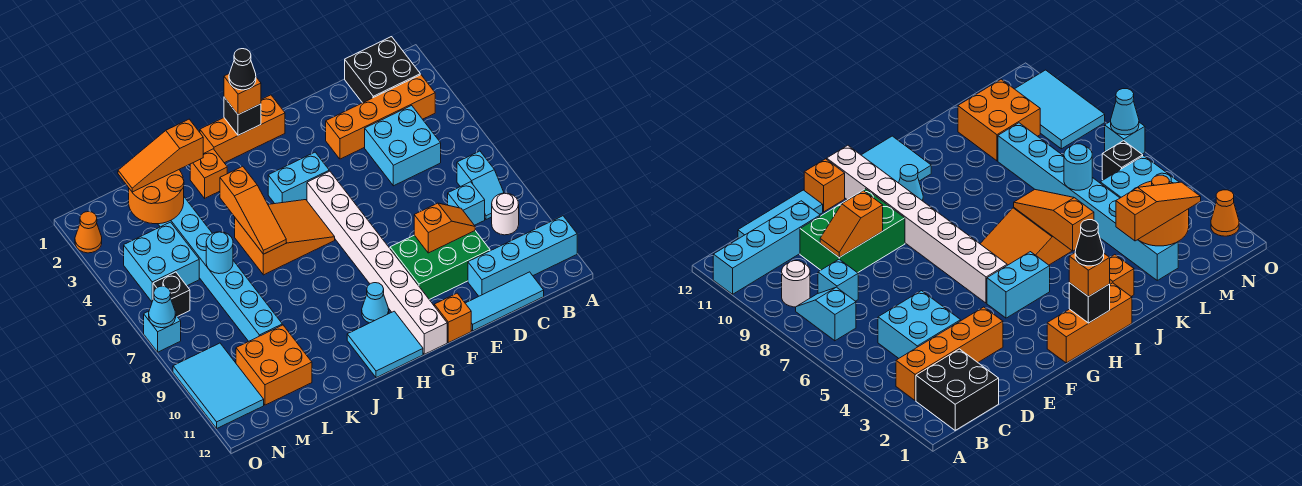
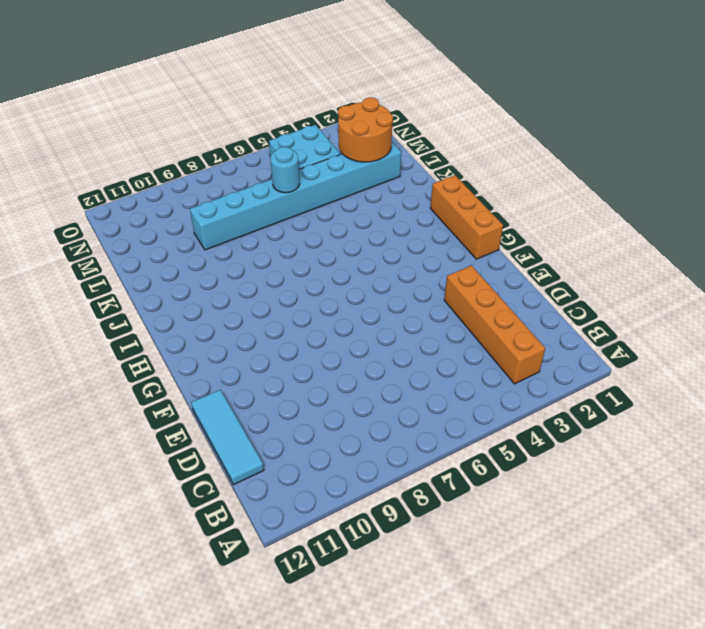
none -> cyan brick A11:D11 level 1
none -> black brick B1:C2 level 1
none -> cyan slope B7:B8 level 1 top 7
none -> white round brick B9 level 1

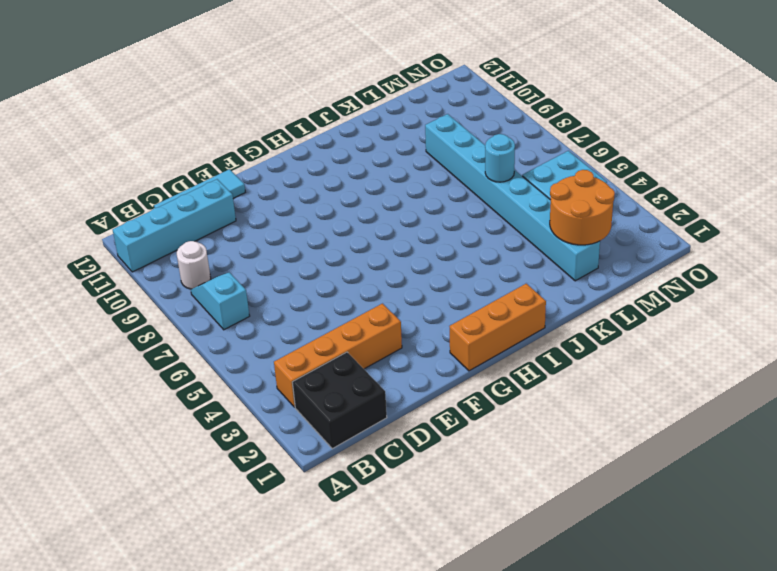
none -> cyan brick C4:D5 level 1
none -> cyan brick C8 level 1
none -> green brick D9:F10 level 1
none -> orange brick F12 level 1

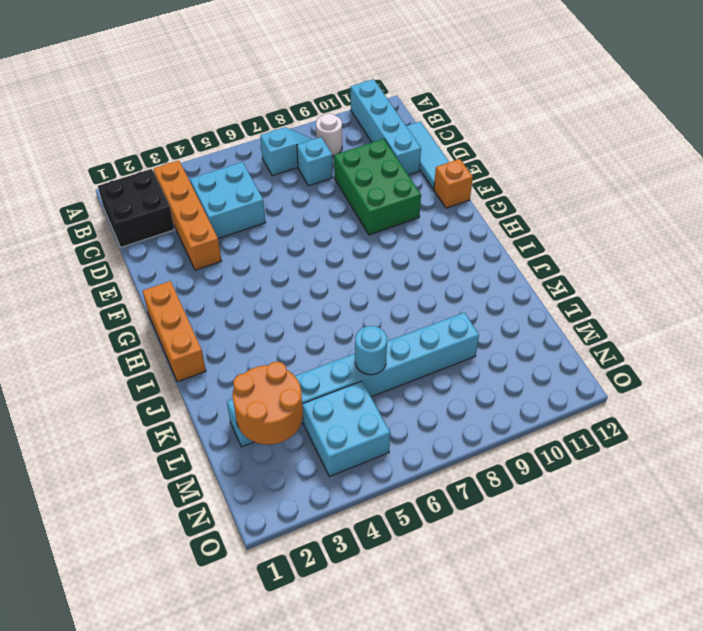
none -> cyan brick G4:H4 level 1
none -> white brick G5:G12 level 1
none -> orange slope H5:J6 level 1 top J
none -> cyan cone H10 level 1

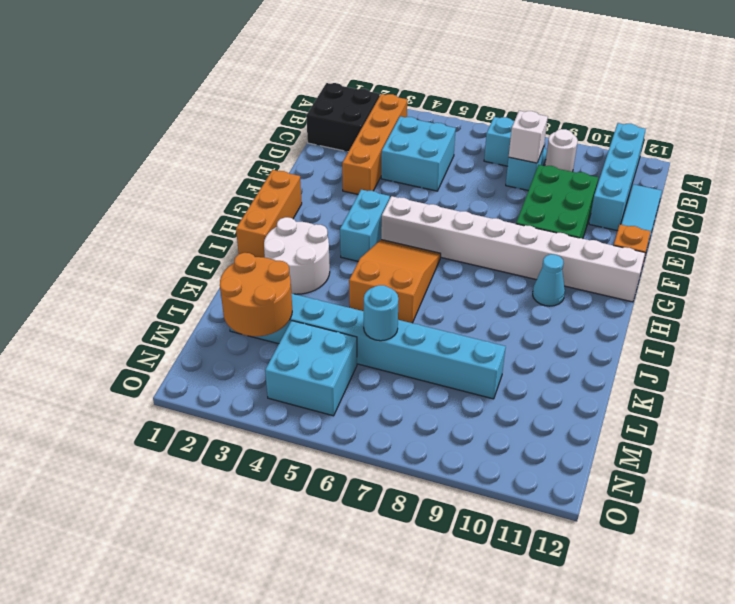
white brick C8 level 2 -> none
white round brick I2:J3 level 1 -> orange brick J2 level 1
none -> cyan tile H11:I12 level 1
none -> orange brick L10:M11 level 1
none -> black brick N6 level 1
none -> cyan tile N9:O11 level 1

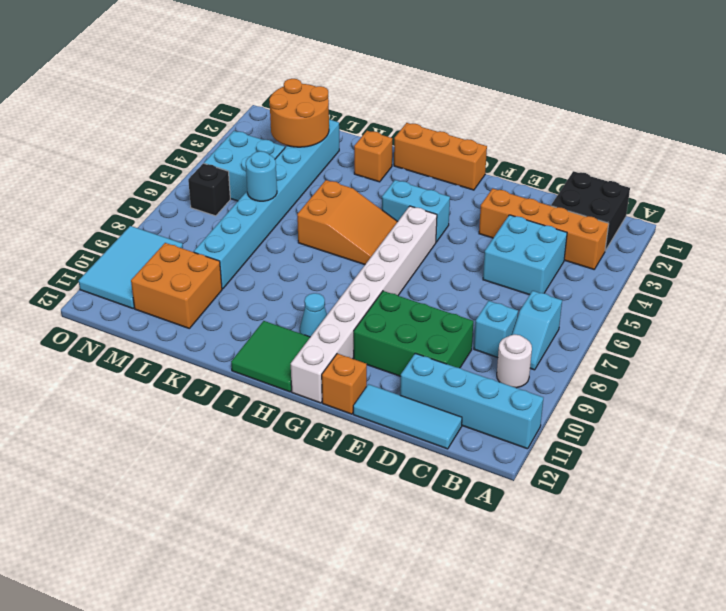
green tile H11:I12 level 1 -> cyan tile H11:I12 level 1
none -> orange cone O2 level 1
none -> cyan brick O7 level 1
none -> orange slope D9:E9 level 2 top E
none -> black brick H1 level 2

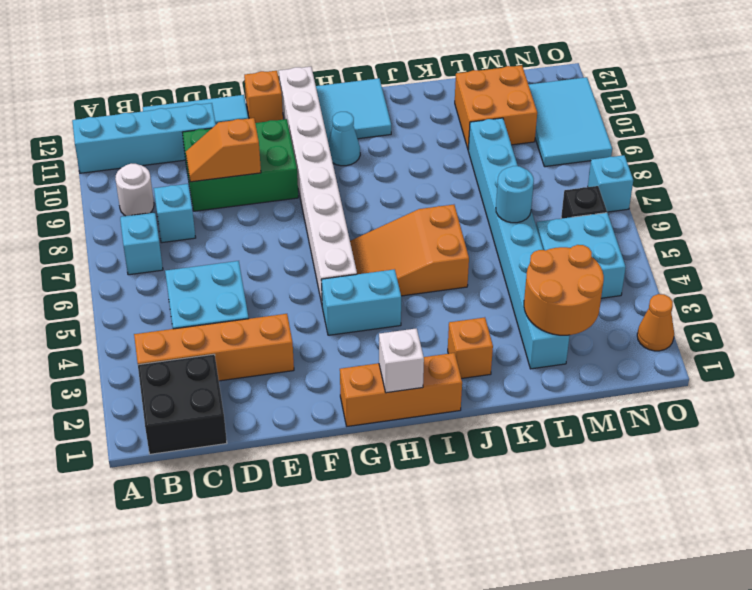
white brick H1 level 2 -> black brick H1 level 2
none -> orange slope J4:J6 level 2 top 4
none -> cyan cone O7 level 2
none -> orange brick H1 level 3
none -> orange slope K2:M2 level 3 top K

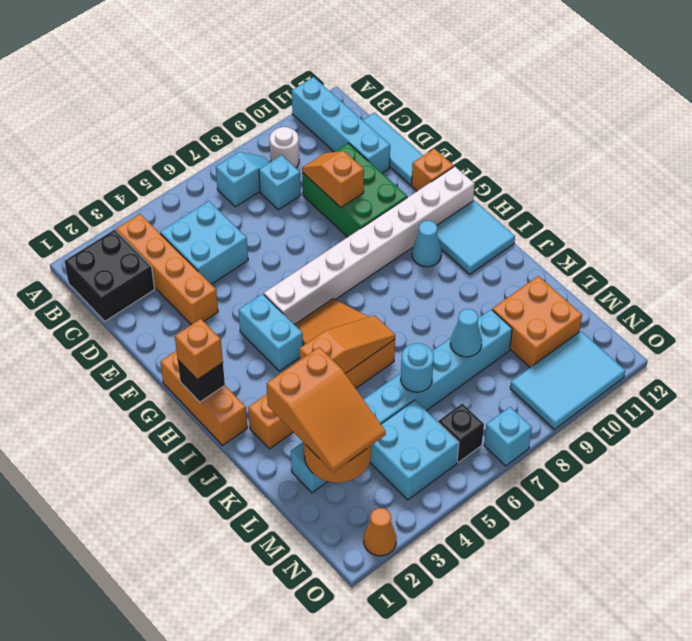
orange slope K2:M3 level 3 top K -> orange slope K2:M2 level 3 top K
cyan cone L8 level 2 -> cyan cone O7 level 2
none -> black cone H1 level 4

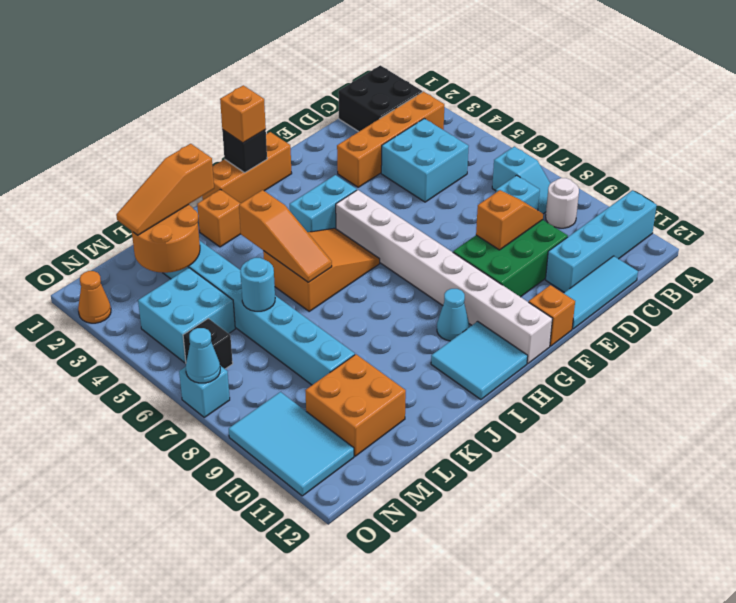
none -> black cone H1 level 4

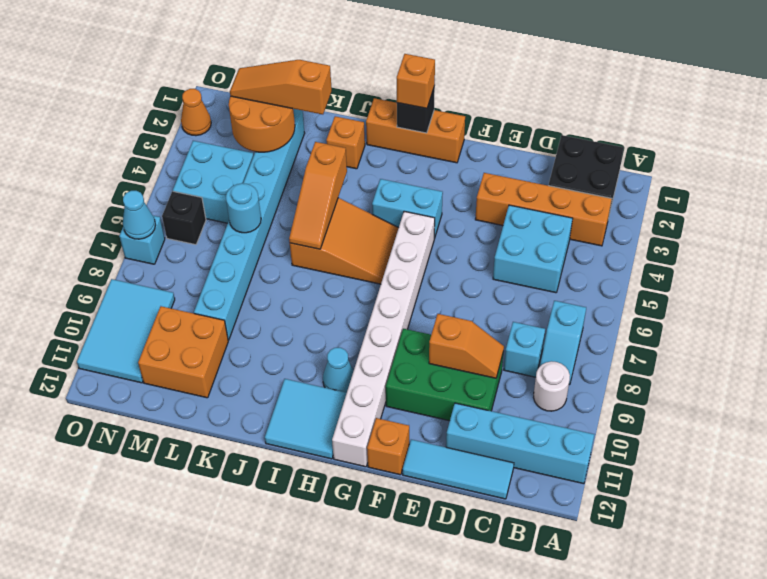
none -> black cone H1 level 4

